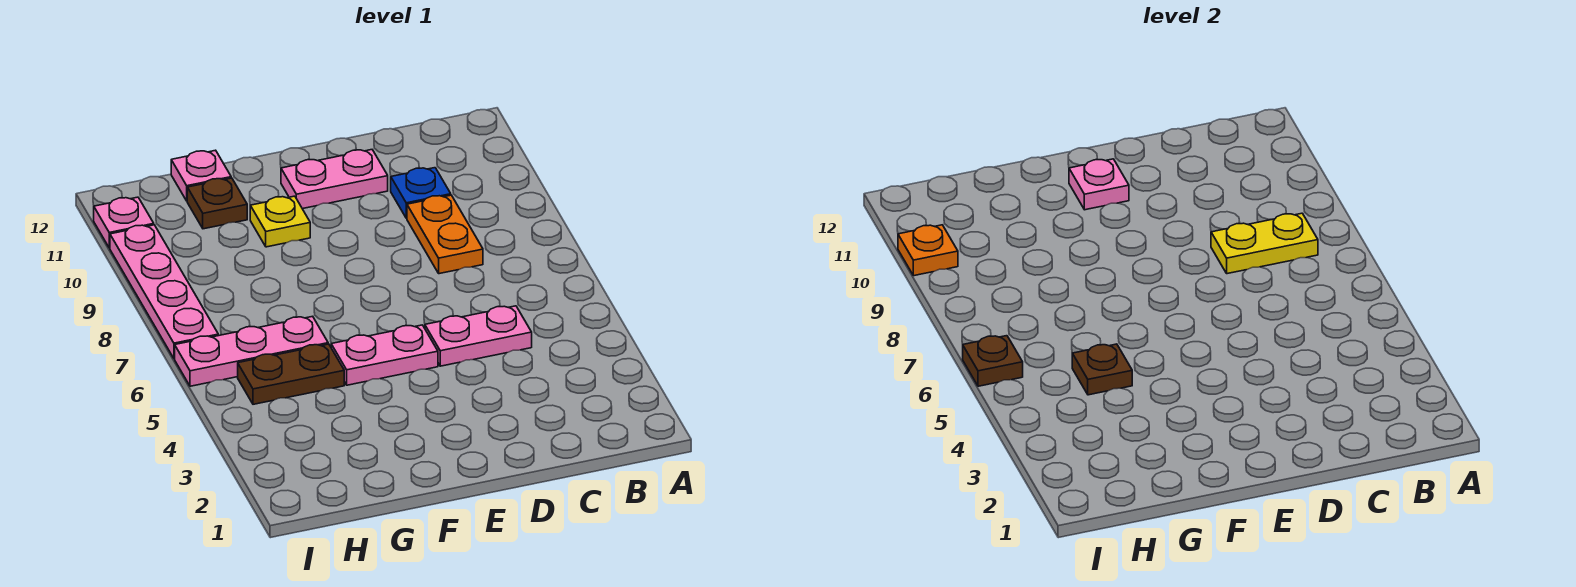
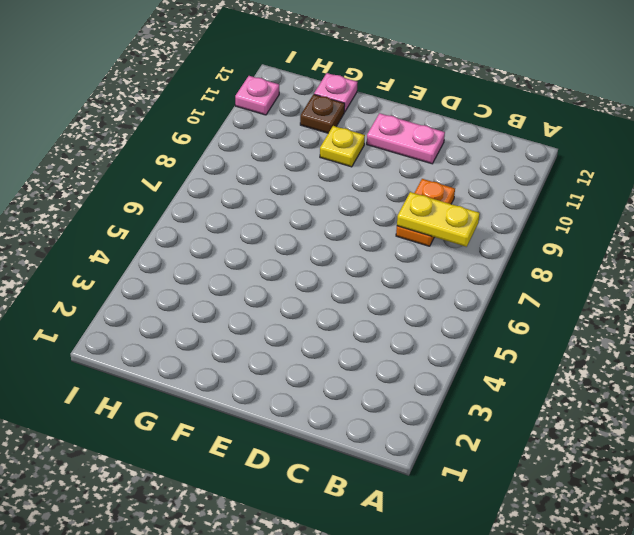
none -> pink plate C5:D5 level 1
none -> blue plate C10 level 1
none -> pink plate E5:F5 level 1

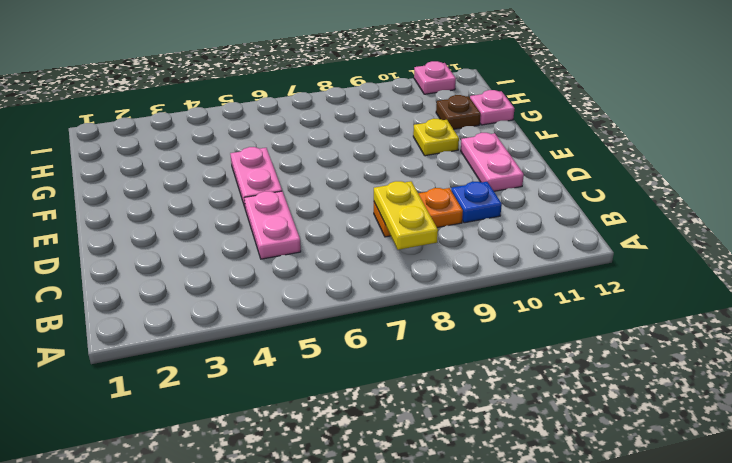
none -> brown plate G5:H5 level 1
none -> pink plate G6:I6 level 1
none -> pink plate I7:I10 level 1

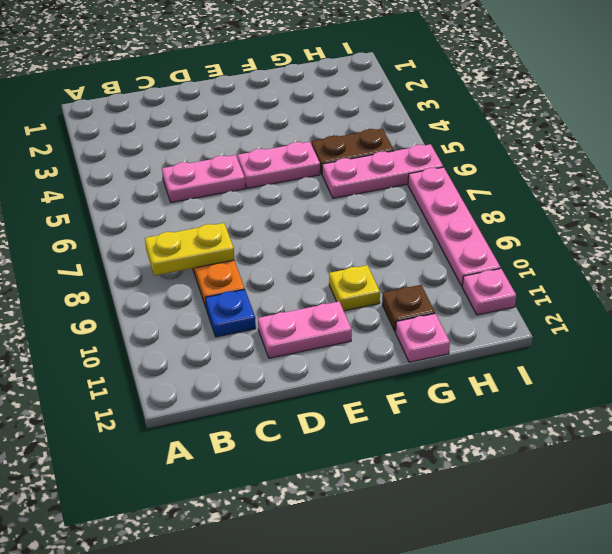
none -> pink plate E11 level 2
none -> brown plate G5 level 2
none -> brown plate I6 level 2

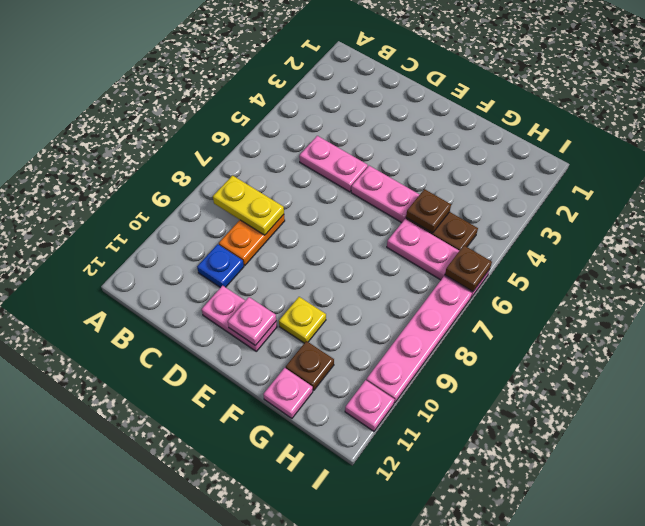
none -> orange plate I10 level 2

